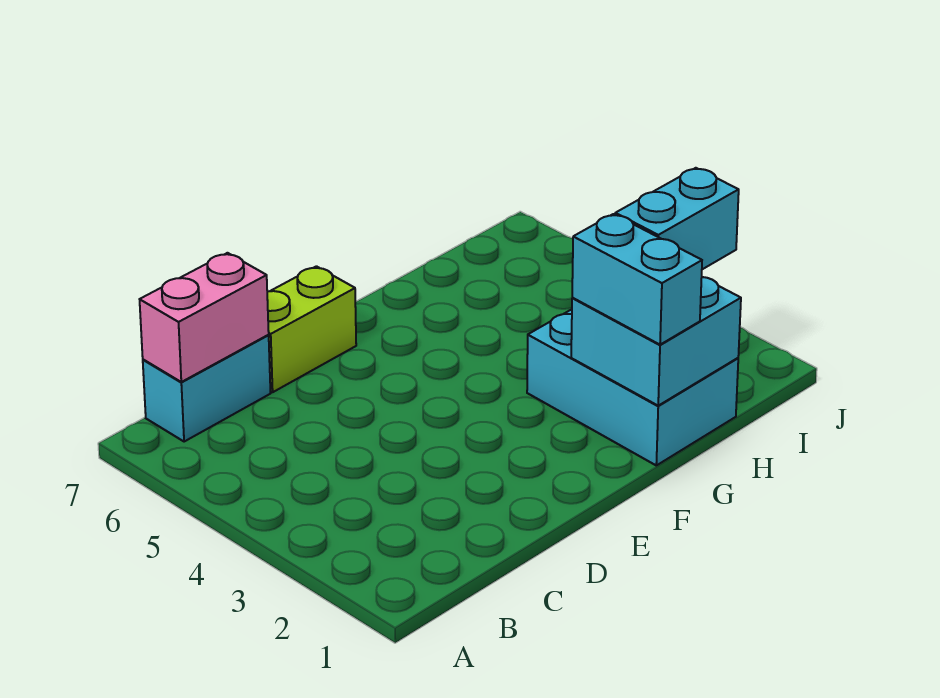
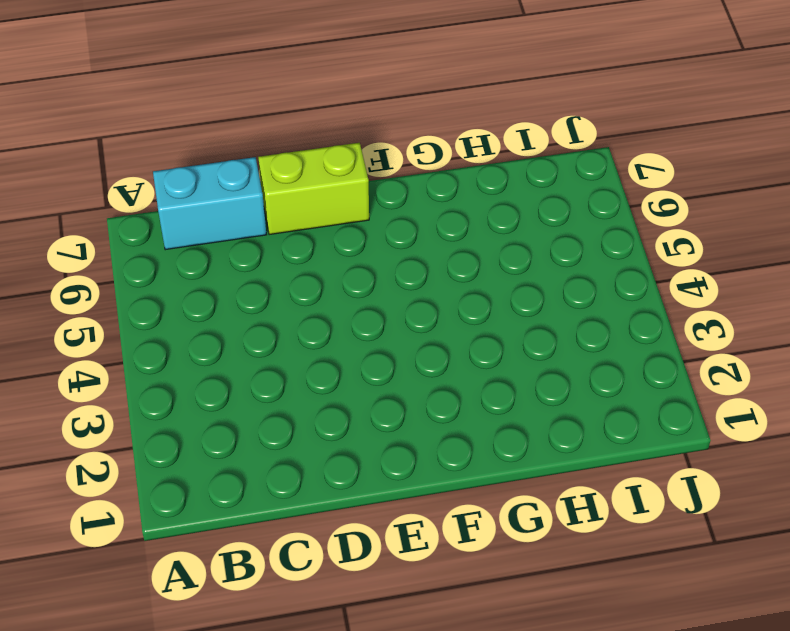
none -> cyan brick G1:H3 level 1
none -> pink brick B7:C7 level 2

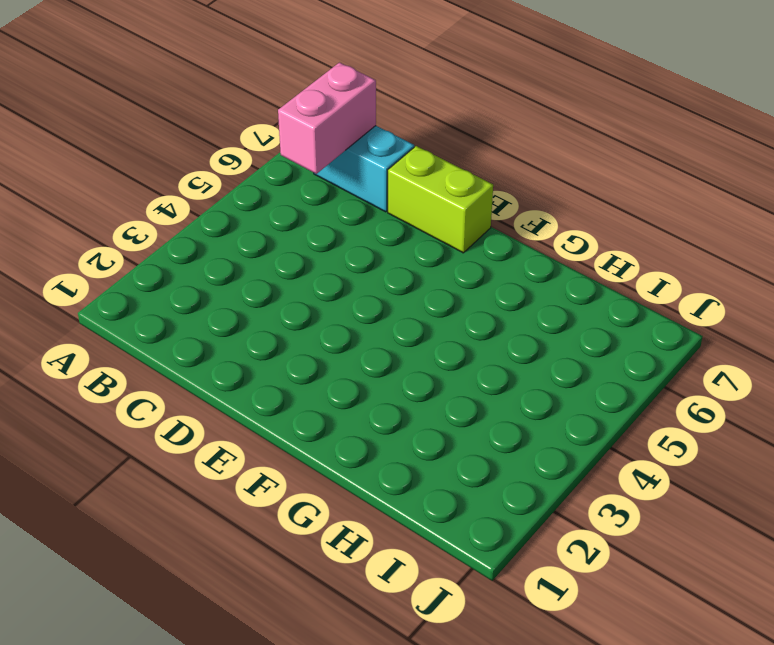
pink brick B6:B7 level 2 -> pink brick B7:C7 level 2
none -> cyan brick G1:H3 level 1
none -> cyan brick G1:H2 level 2

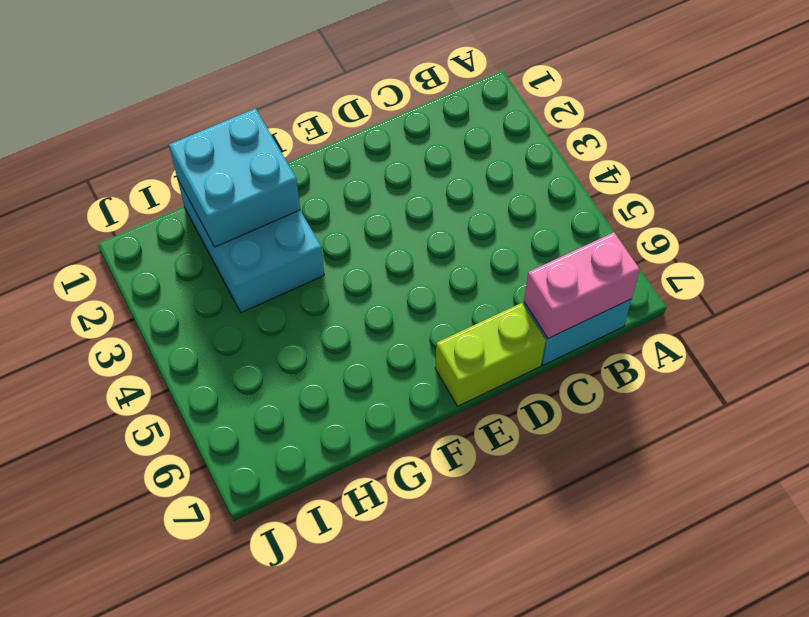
none -> cyan brick G1:G2 level 3
none -> cyan brick H2:I2 level 3

